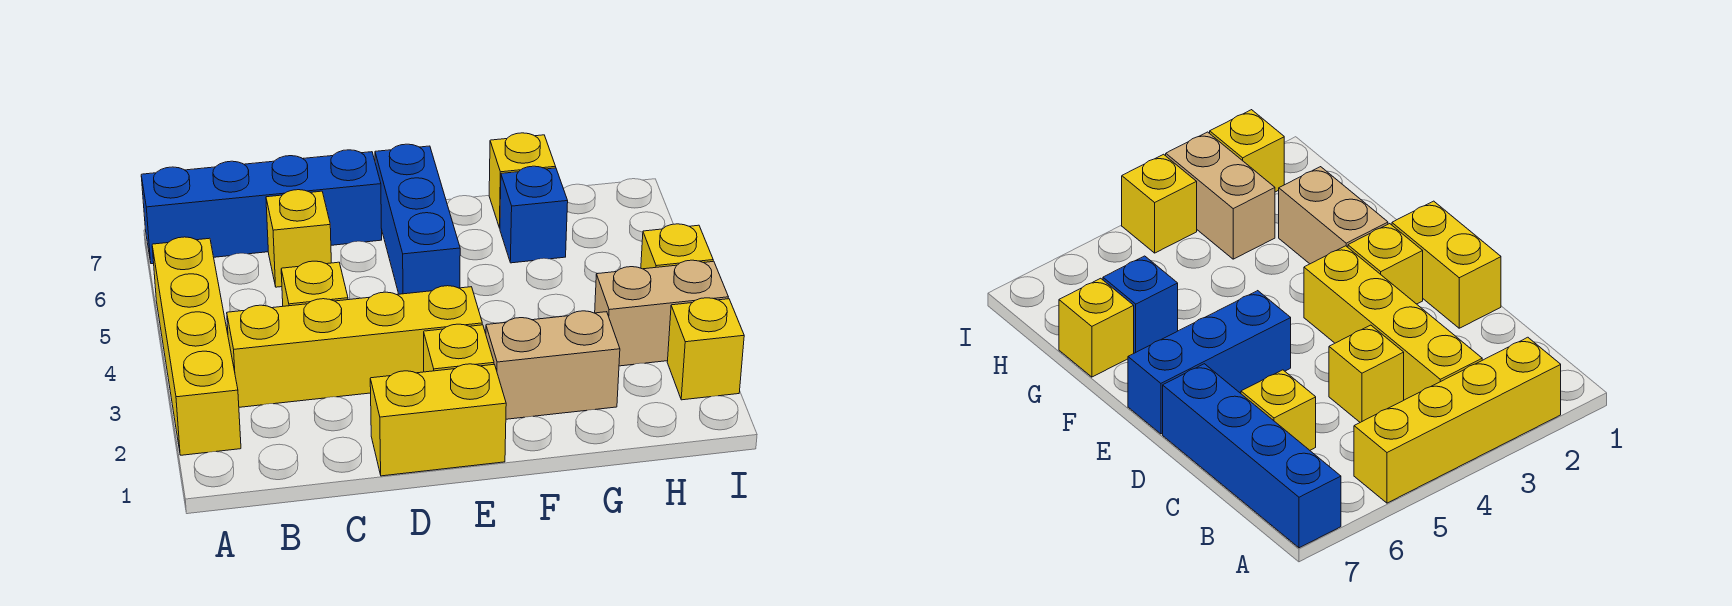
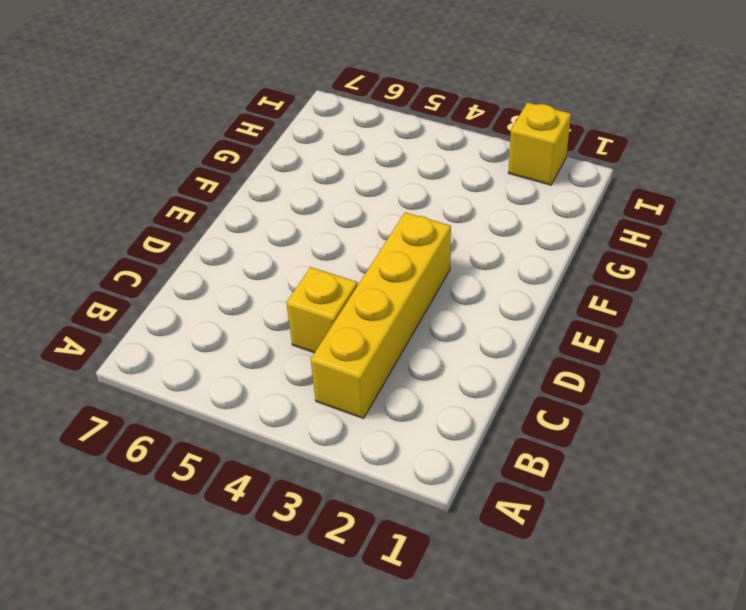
none -> yellow brick A2:A5 level 1
none -> blue brick A7:D7 level 1
none -> yellow brick C6 level 1

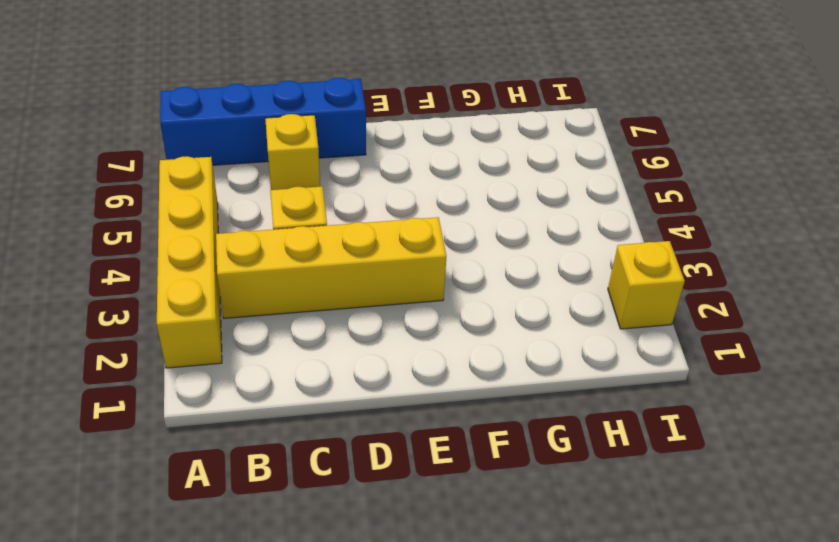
none -> yellow brick D1:E1 level 1
none -> yellow brick E2 level 1
none -> blue brick E5:E7 level 1

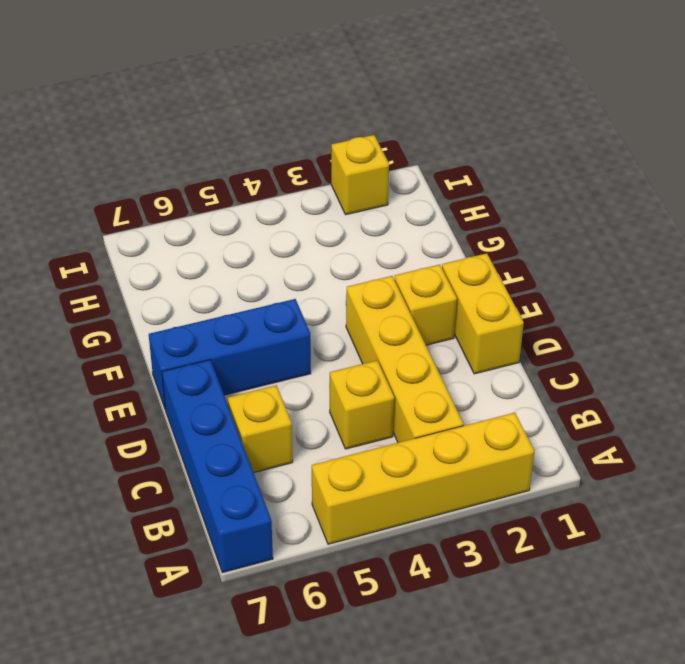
none -> tan brick F2:G2 level 1
none -> blue brick G6 level 1
none -> yellow brick G7 level 1

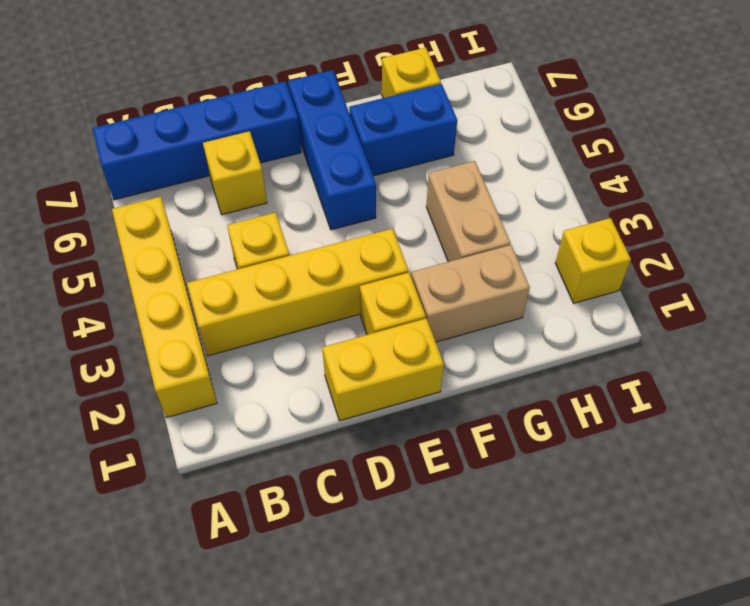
blue brick F6:G6 level 1 -> blue brick G6 level 1
tan brick G3:G4 level 1 -> tan brick H3:I3 level 1
none -> yellow brick I4 level 1

